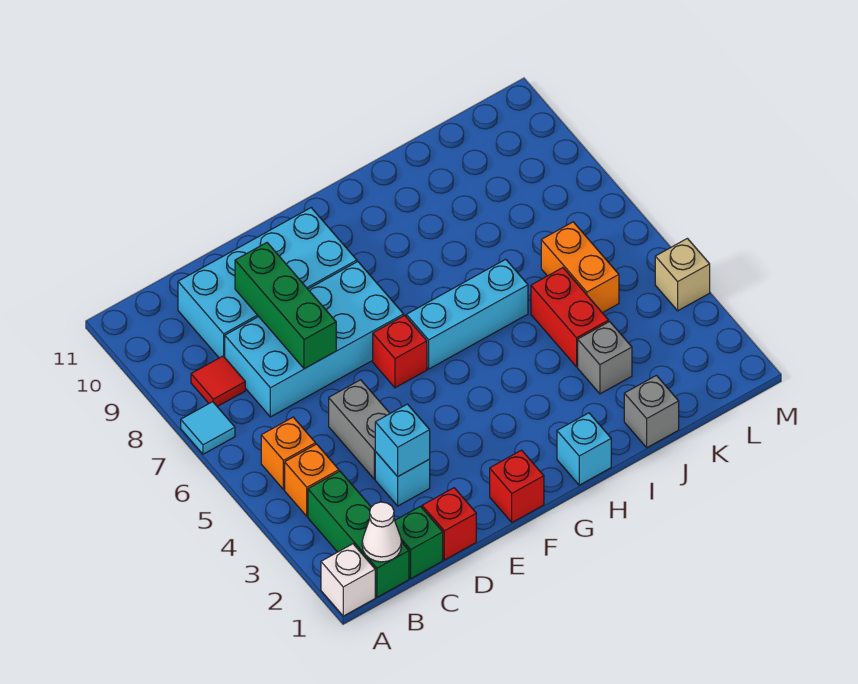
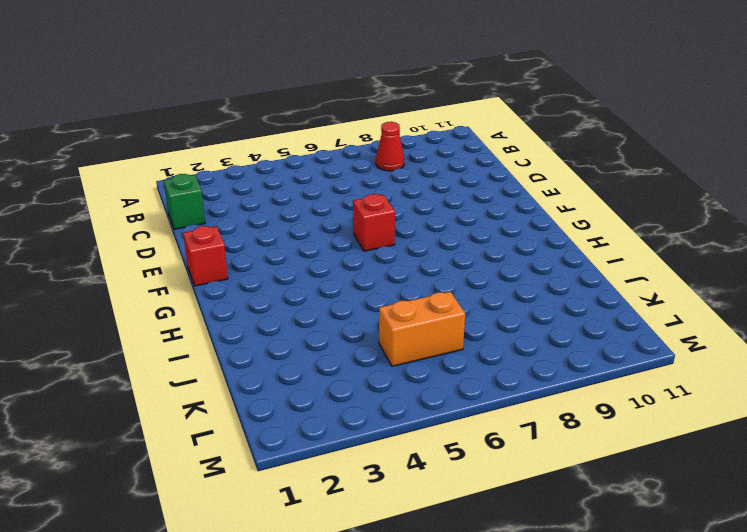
red cone B8 level 1 -> red tile B8 level 1
none -> white brick A1 level 1
none -> cyan tile A7 level 1
none -> green brick B1:B3 level 1

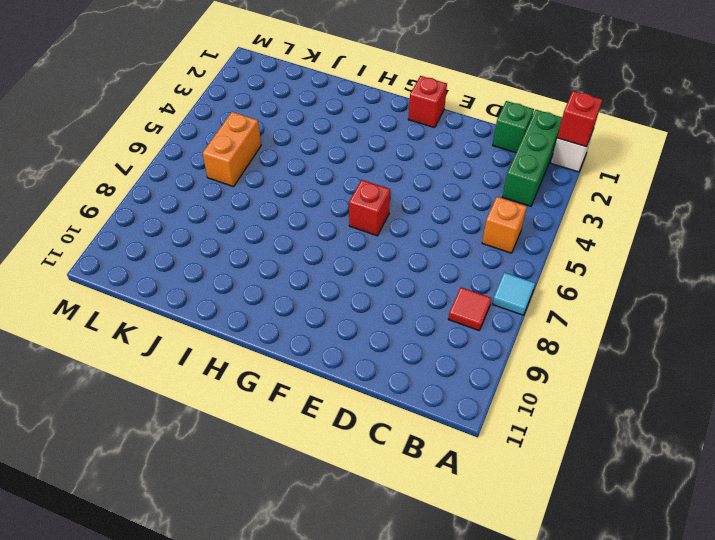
red brick A1 level 2 -> red brick D1 level 1
none -> orange brick B4 level 1
none -> cyan brick C7:F8 level 1
none -> cyan brick C9:F10 level 1

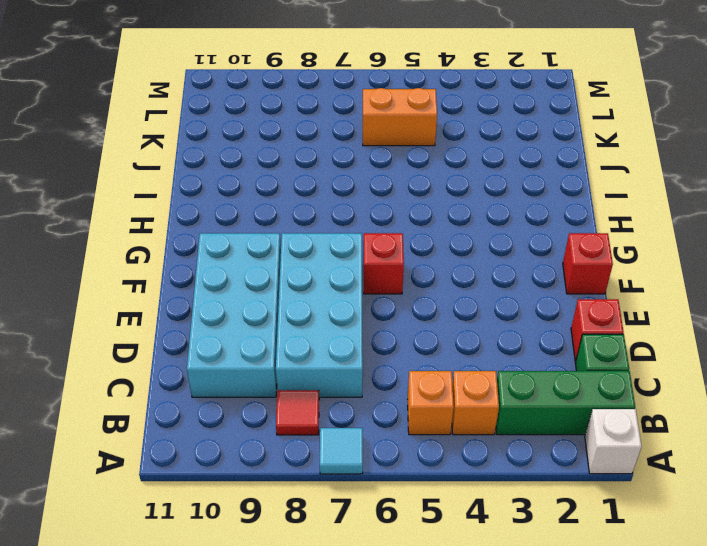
none -> cyan brick D3 level 1
none -> grey brick D4:D5 level 1
none -> cyan brick G6:I6 level 1

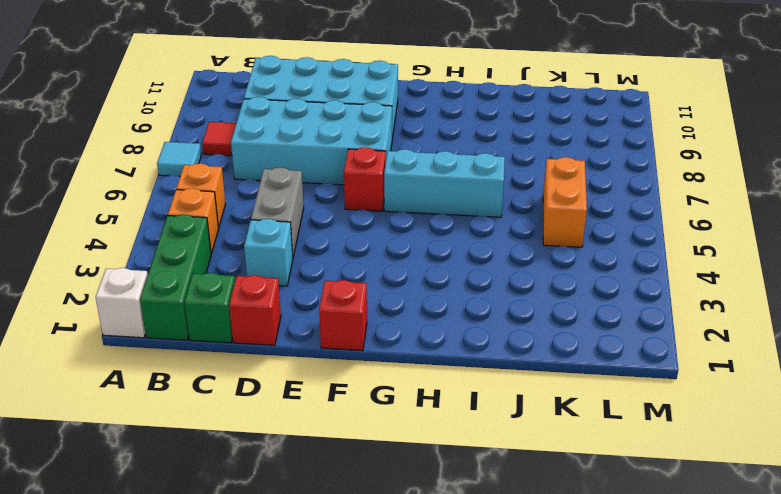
none -> cyan brick H1 level 1
none -> grey brick J1 level 1
none -> grey brick J3 level 1

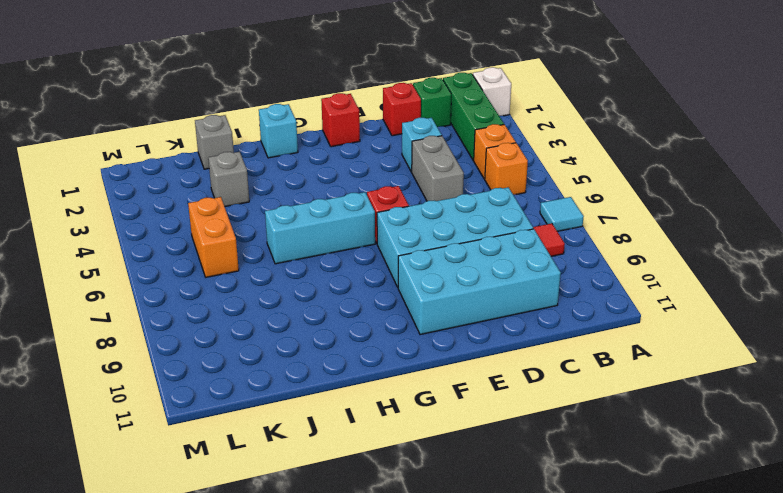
none -> red brick J4:J5 level 1
none -> tan brick M4 level 1
none -> white cone B1 level 2

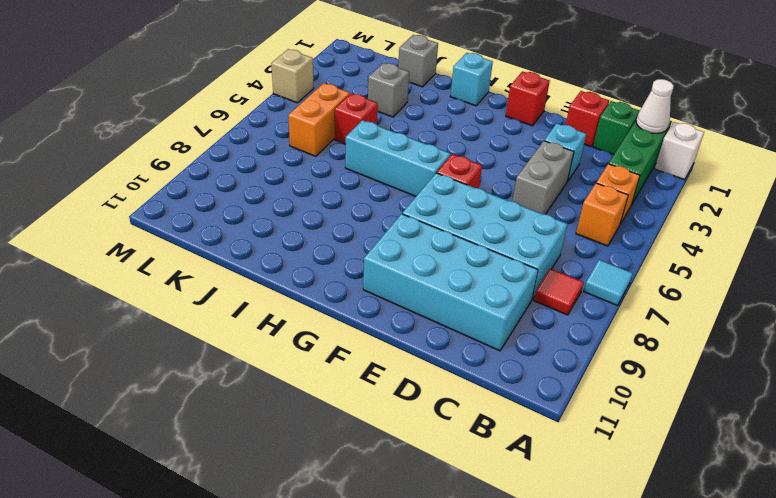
red brick J5 level 1 -> red brick J4:J5 level 1
none -> cyan brick D3 level 2
none -> green brick D7:D9 level 2

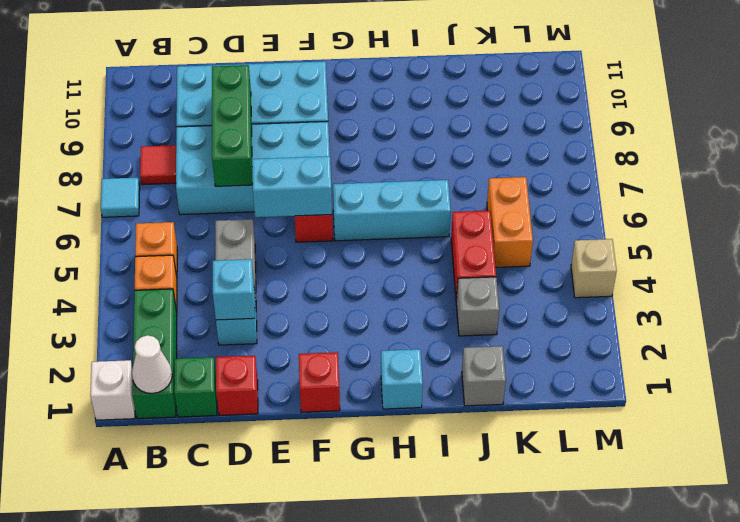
cyan brick E6:F6 level 2 -> none

